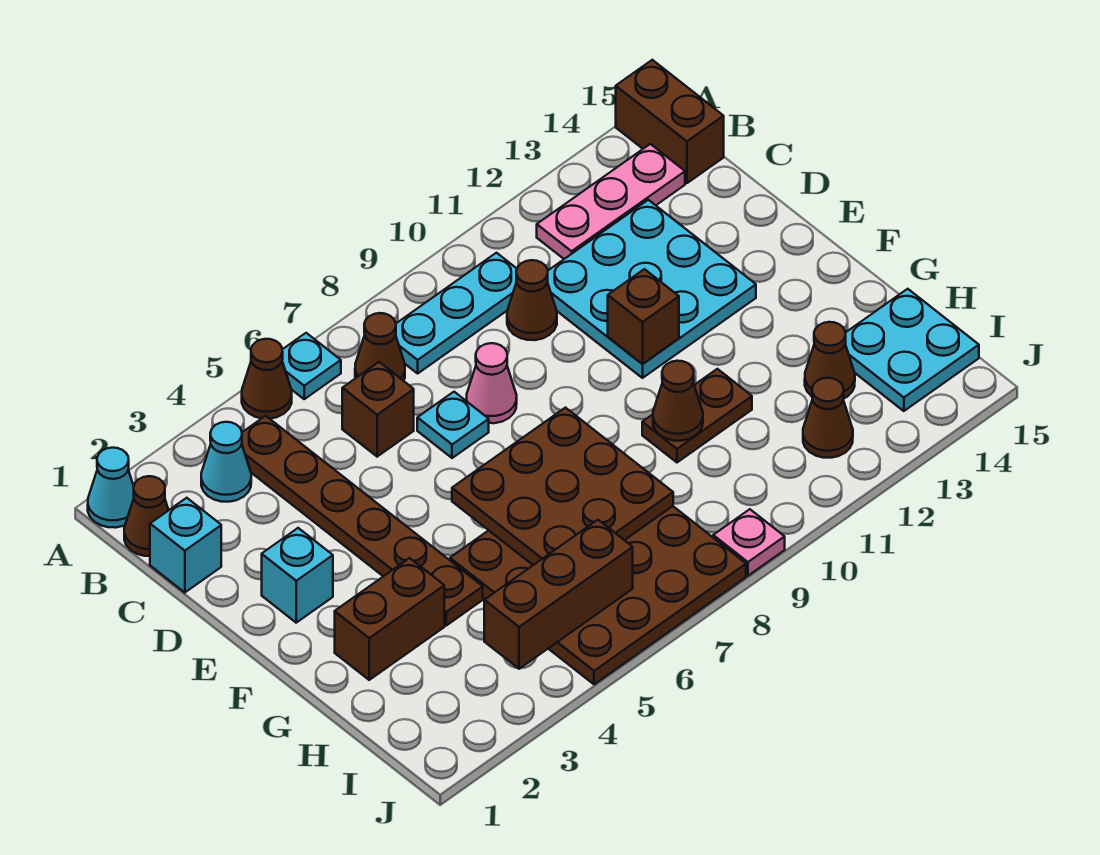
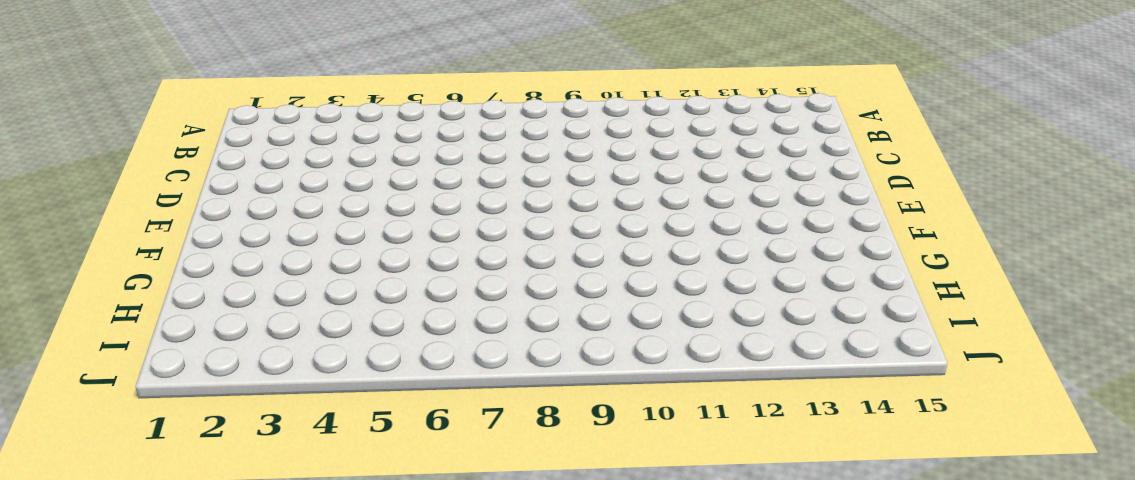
none -> cyan cone A1 level 1
none -> brown cone A5 level 1
none -> cyan plate A6 level 1

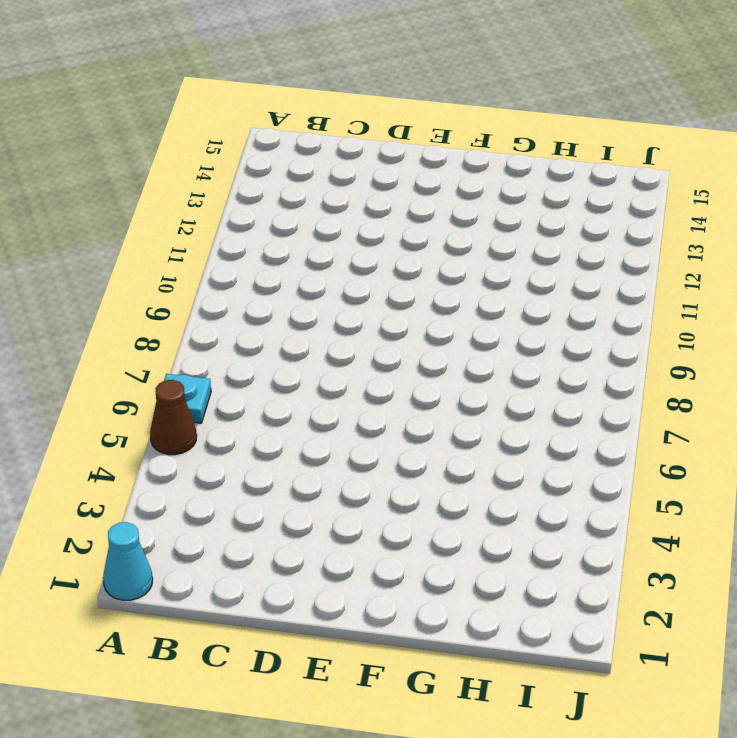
none -> brown brick A15:B15 level 1
none -> brown cone B1 level 1
none -> cyan cone B3 level 1

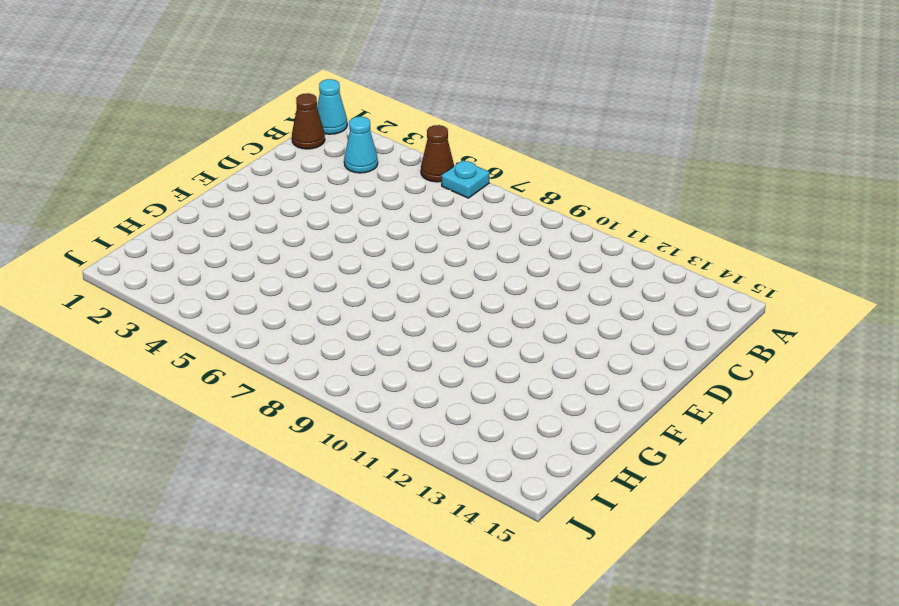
none -> brown brick A15:B15 level 1
none -> brown plate B4:G4 level 1
none -> brown cone B7 level 1

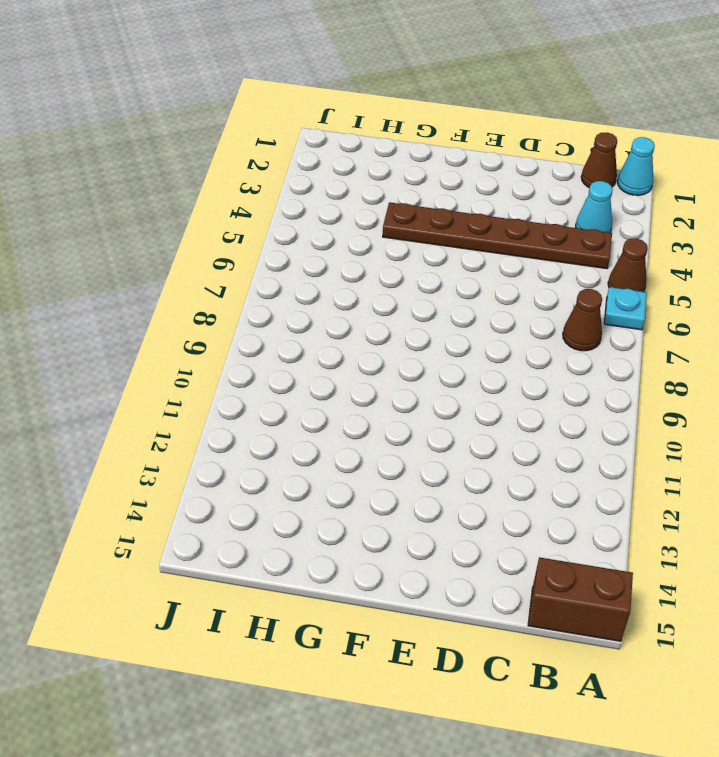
none -> cyan plate B8:B10 level 1
none -> pink plate B12:B14 level 1
none -> cyan brick C1 level 1

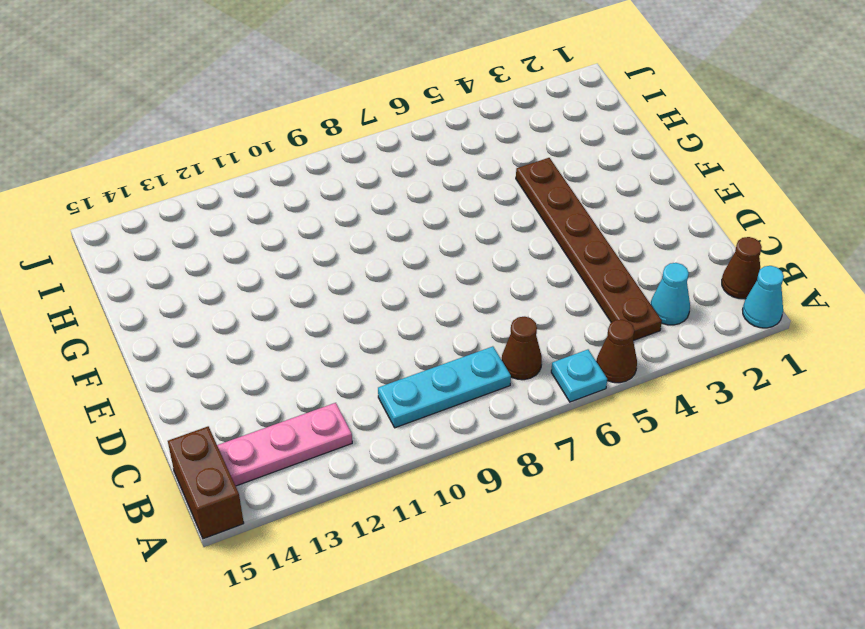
none -> cyan brick C1 level 1
none -> brown brick C6 level 1
none -> brown cone C10 level 1

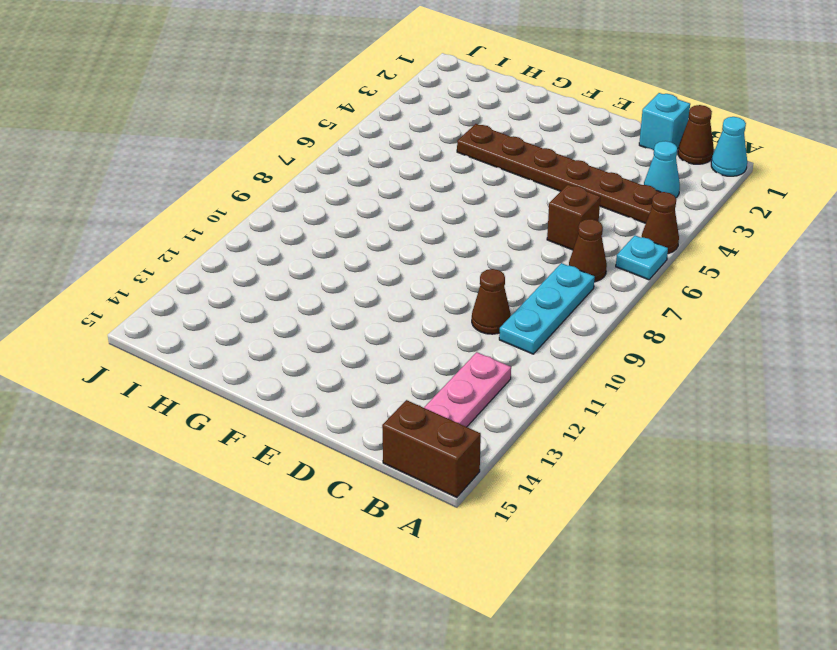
none -> cyan plate C11:E13 level 1
none -> cyan plate D7 level 1
none -> pink cone D8 level 1

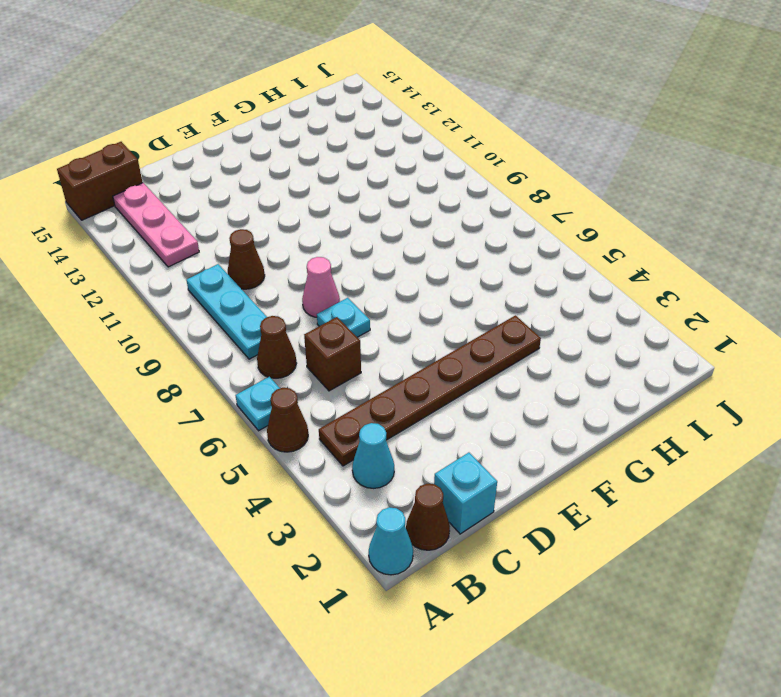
none -> cyan plate C11:E13 level 1
none -> cyan brick E2 level 1
none -> brown brick G2:G3 level 1

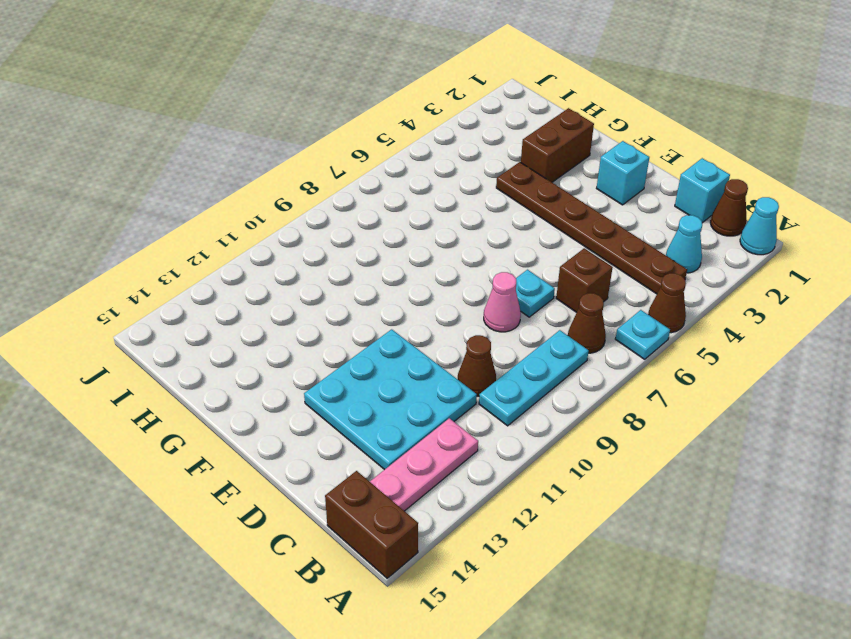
none -> brown plate G5:J8 level 1
none -> brown plate G10:G11 level 1
none -> brown cone H13 level 1

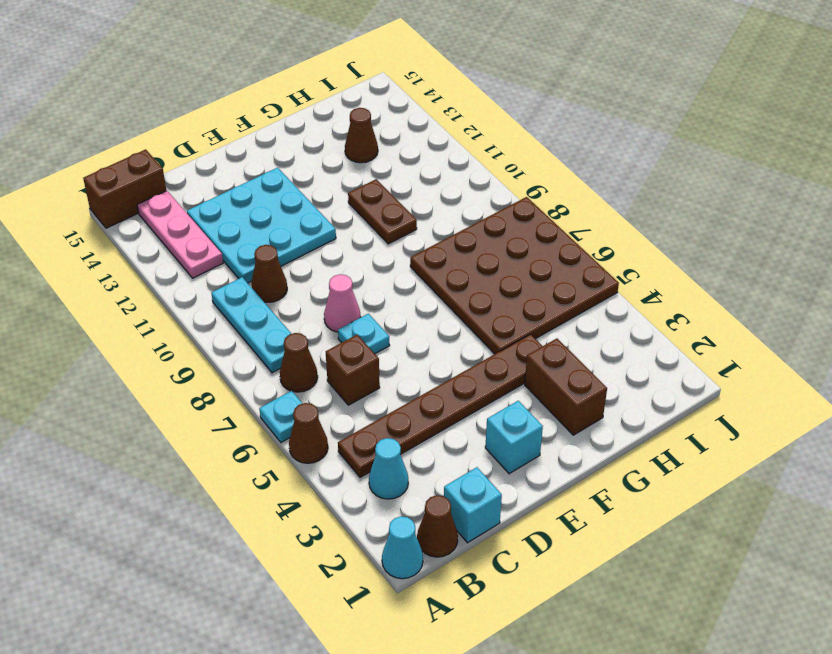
none -> cyan plate H14:I15 level 1
none -> brown cone I12 level 1
none -> pink plate J9 level 1

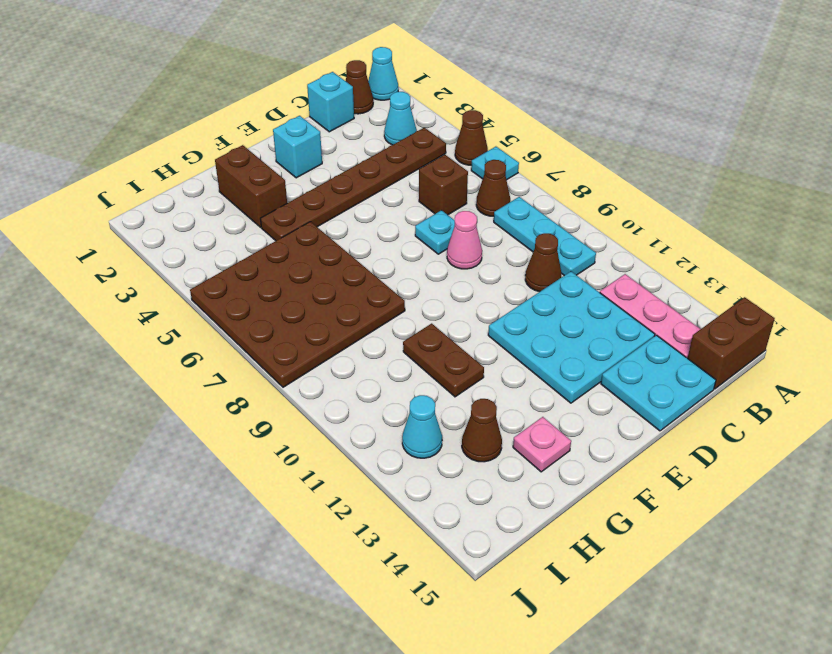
cyan plate C14:D15 level 1 -> cyan plate H14:I15 level 1
pink plate G14 level 1 -> pink plate J9 level 1
cyan cone I12 level 1 -> brown cone I12 level 1
none -> brown brick E11 level 2
none -> brown plate F6:H8 level 2
none -> brown cone G10 level 2

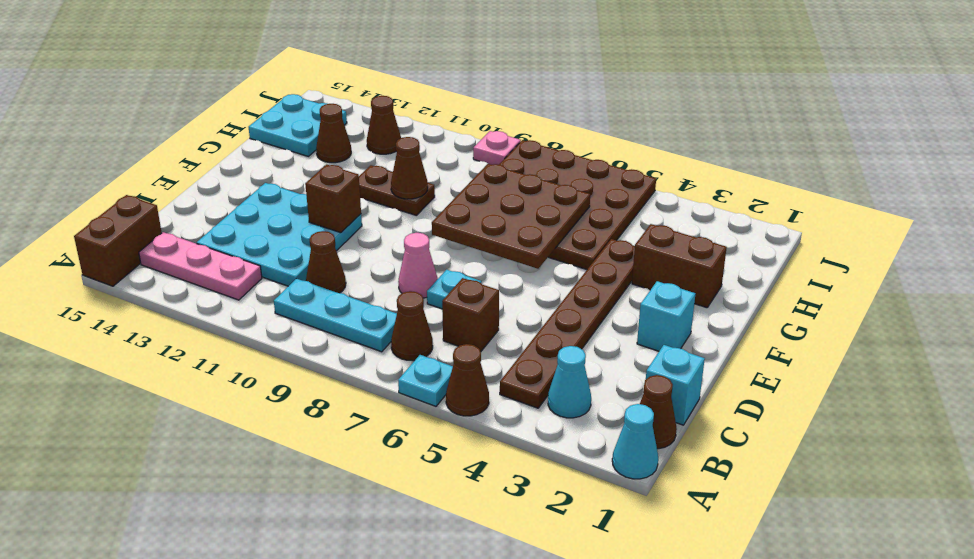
none -> brown brick I4:I6 level 2

